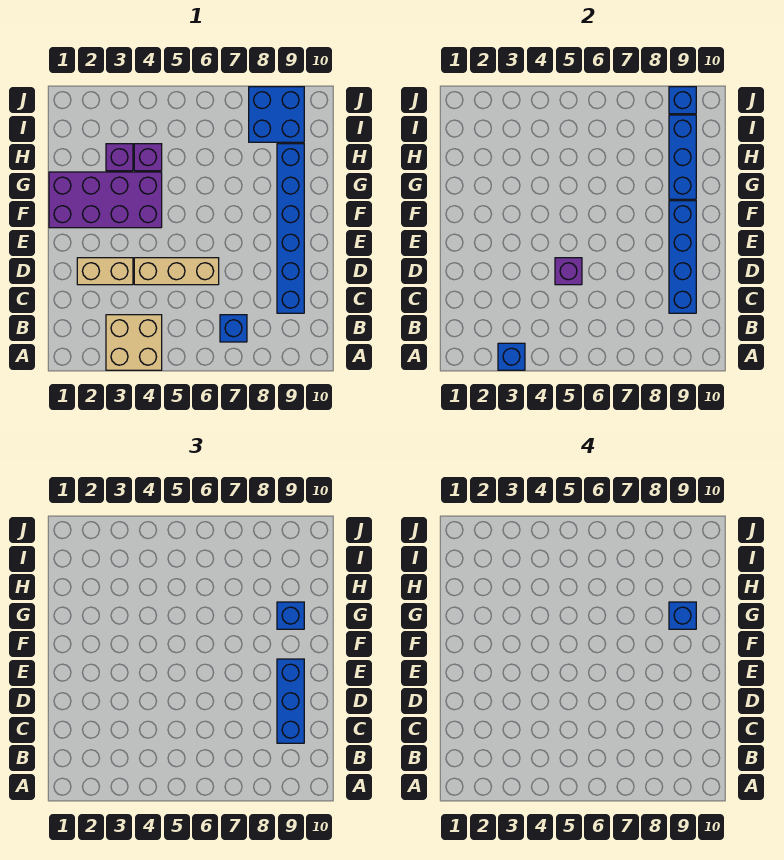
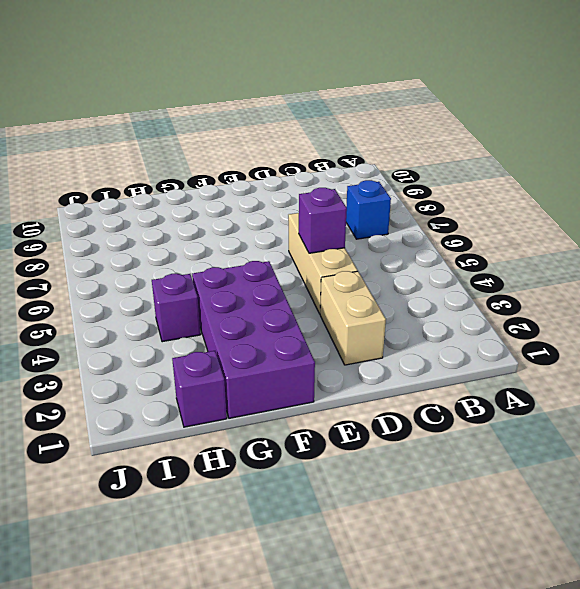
purple brick H1 level 1 -> purple brick H3 level 1
none -> tan brick A3:B4 level 1
none -> blue brick C9:H9 level 1
none -> blue brick I8:J9 level 1

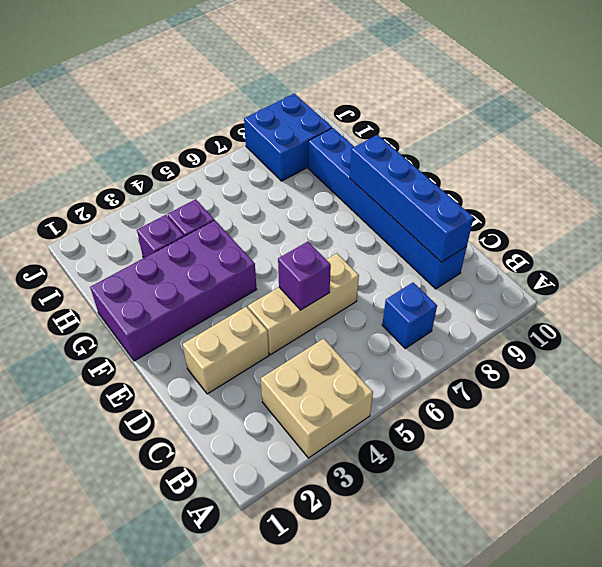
none -> blue brick A3 level 2
none -> blue brick G9:I9 level 2
none -> blue brick J9 level 2

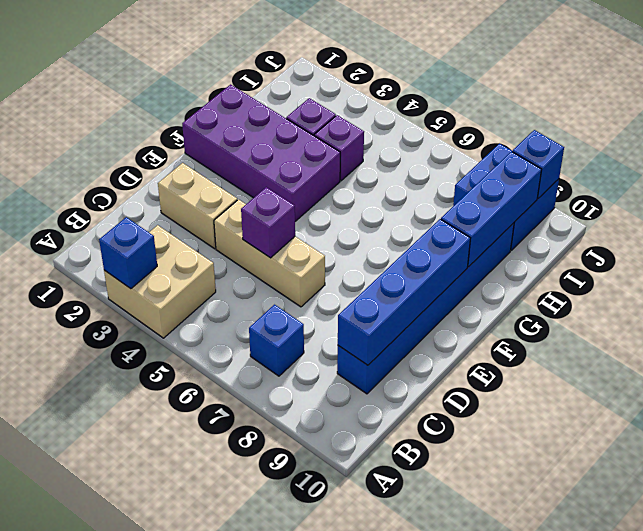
none -> blue brick C9:E9 level 3
none -> blue brick G9 level 3
none -> blue brick G9 level 4

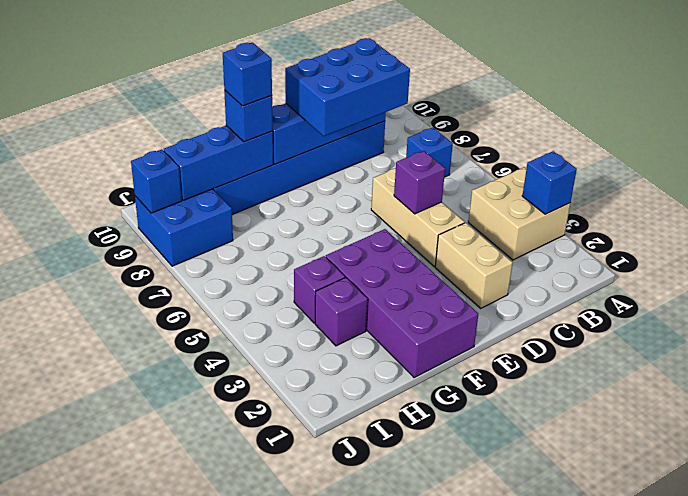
blue brick C8:E9 level 3 -> blue brick C9:E9 level 3

